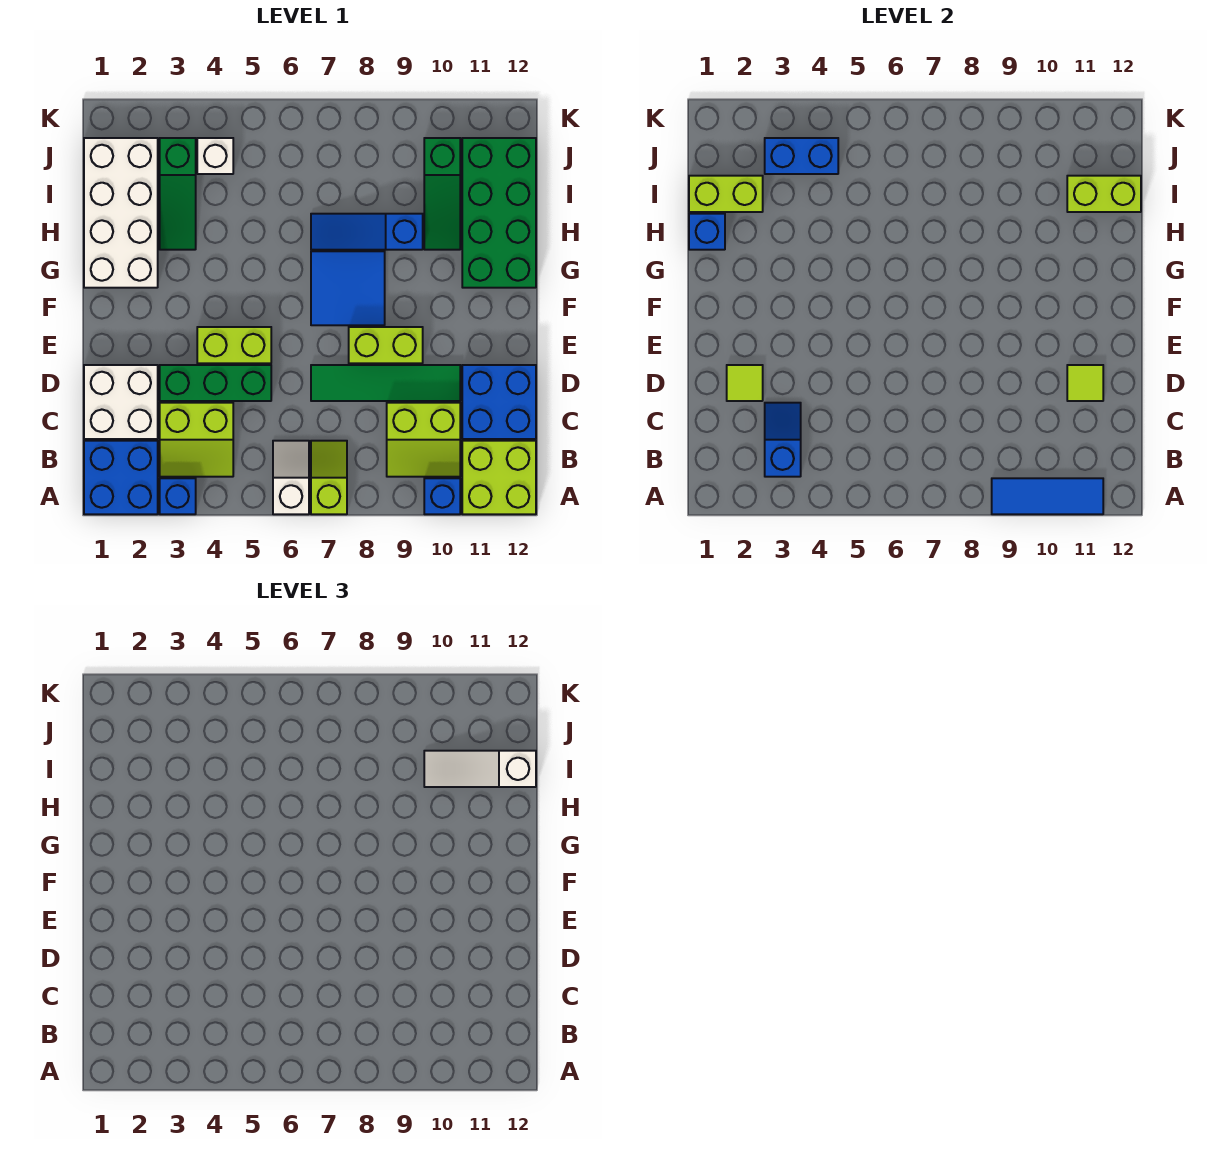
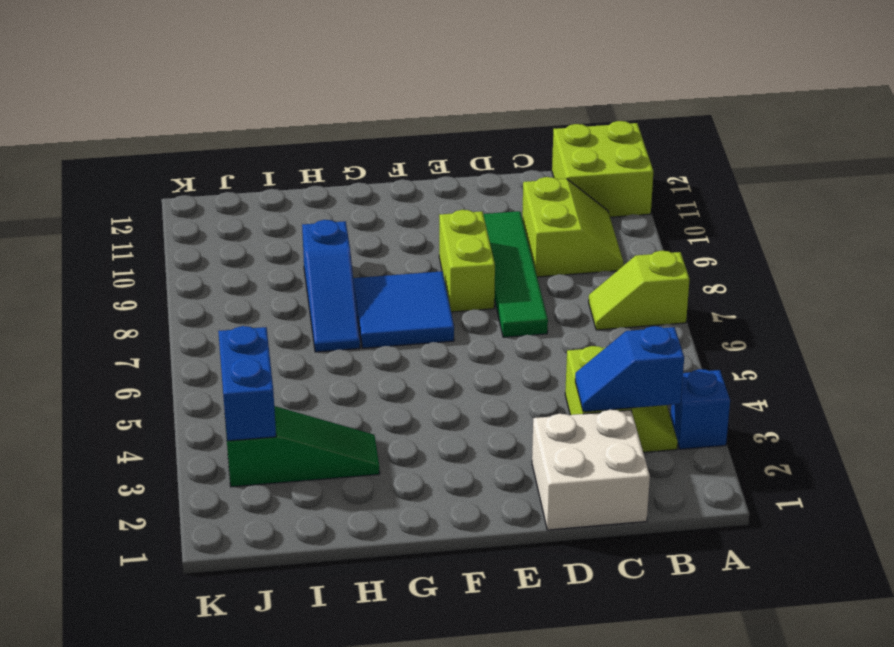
none -> blue brick A1:B2 level 1
none -> white slope A6:B6 level 1 top A
none -> blue brick A10 level 1
none -> blue brick C11:D12 level 1

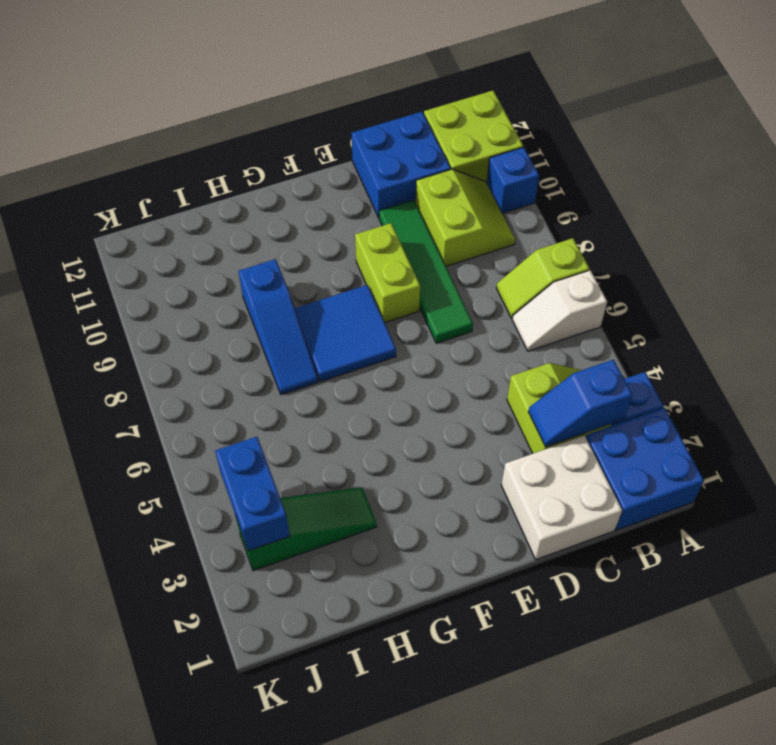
none -> green brick D3:D5 level 1
none -> lime brick E4:E5 level 1
none -> white brick G1:J2 level 1
none -> green brick G11:J12 level 1

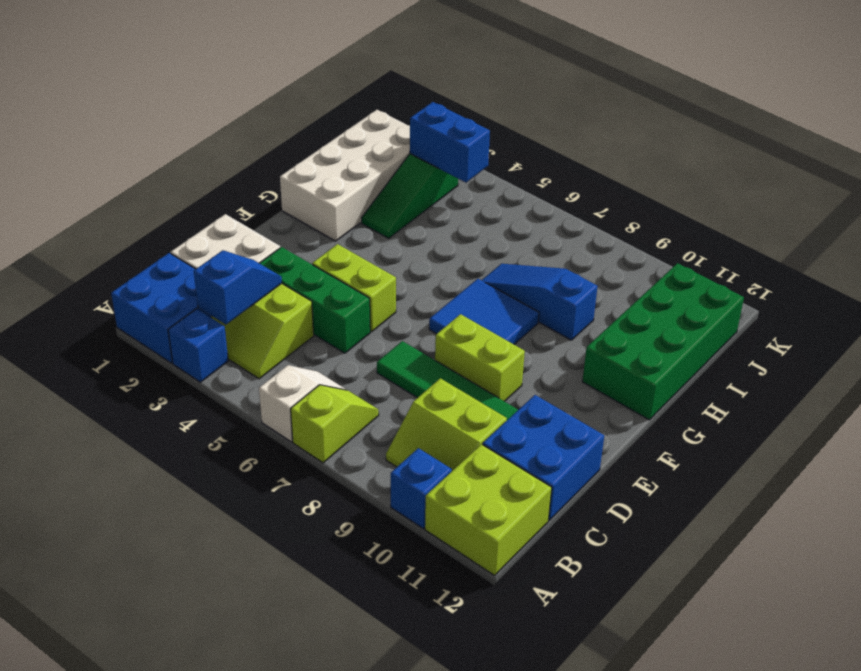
none -> green slope H10:J10 level 1 top J
none -> white brick J4 level 1
none -> blue tile A9:A11 level 2
none -> lime tile D2 level 2

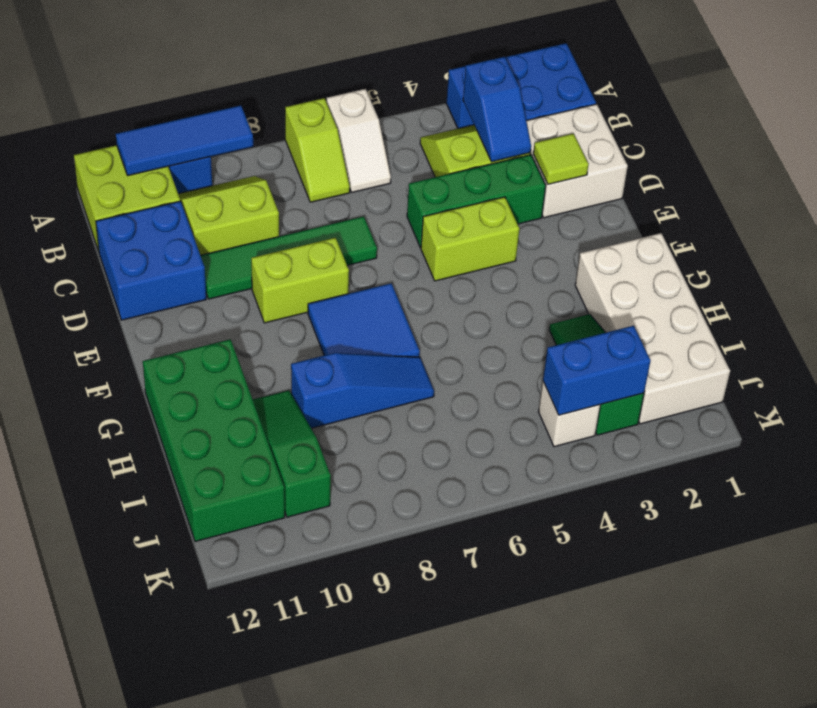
none -> lime tile D11 level 2
none -> blue brick H1 level 2
none -> lime brick I1:I2 level 2
none -> lime brick I11:I12 level 2

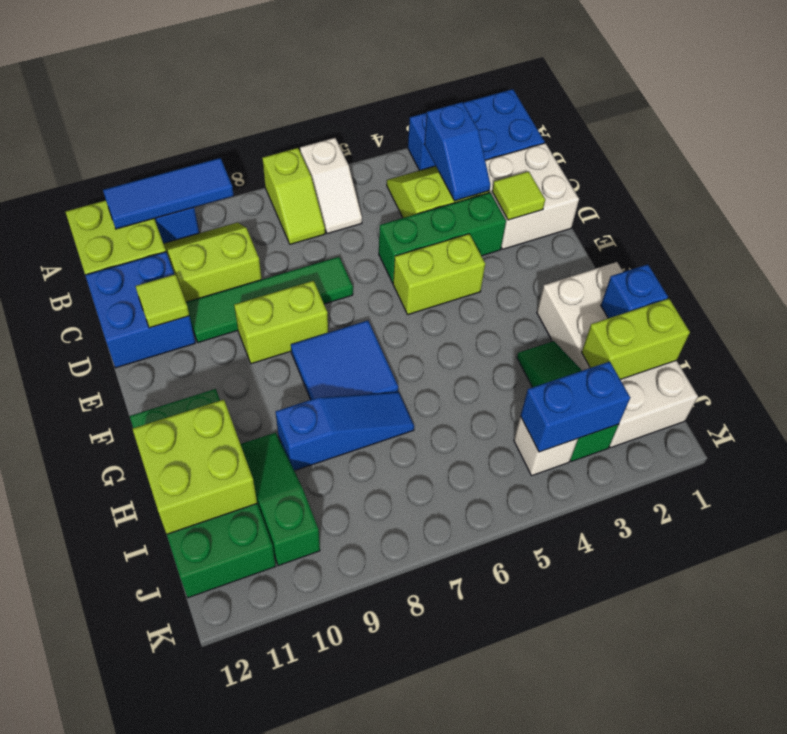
lime brick H11:I12 level 2 -> lime brick I11:I12 level 2
none -> white slope I10:I12 level 3 top 12

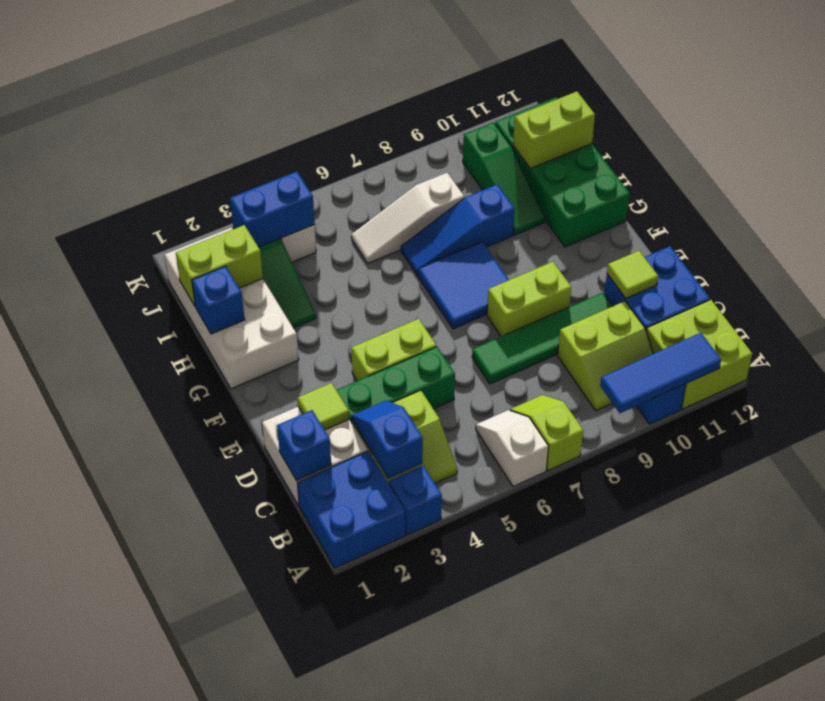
blue brick C1 level 2 -> none
white slope I6:I8 level 1 top 8 -> white slope I10:I12 level 3 top 12

